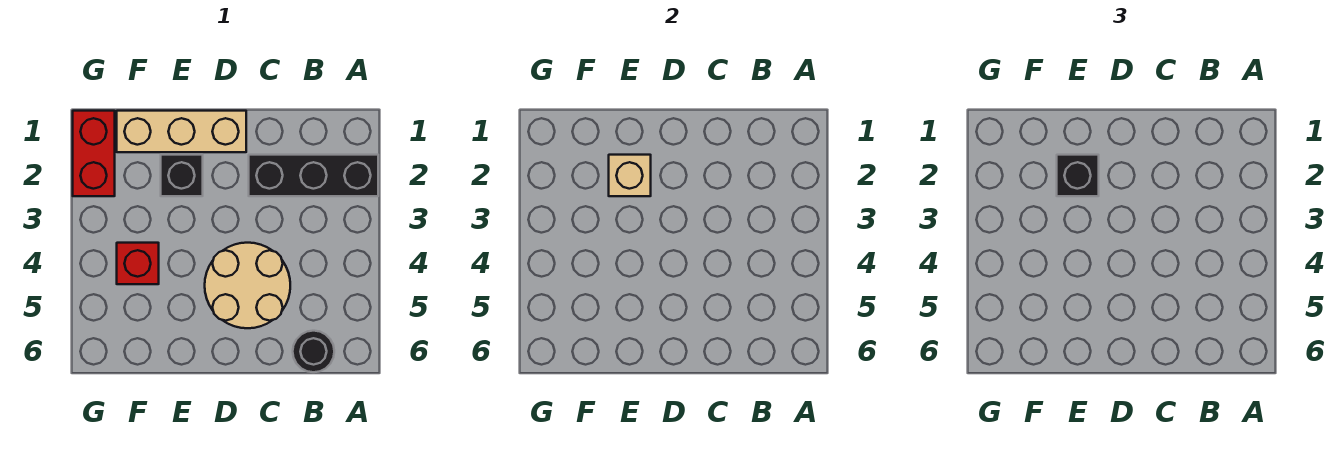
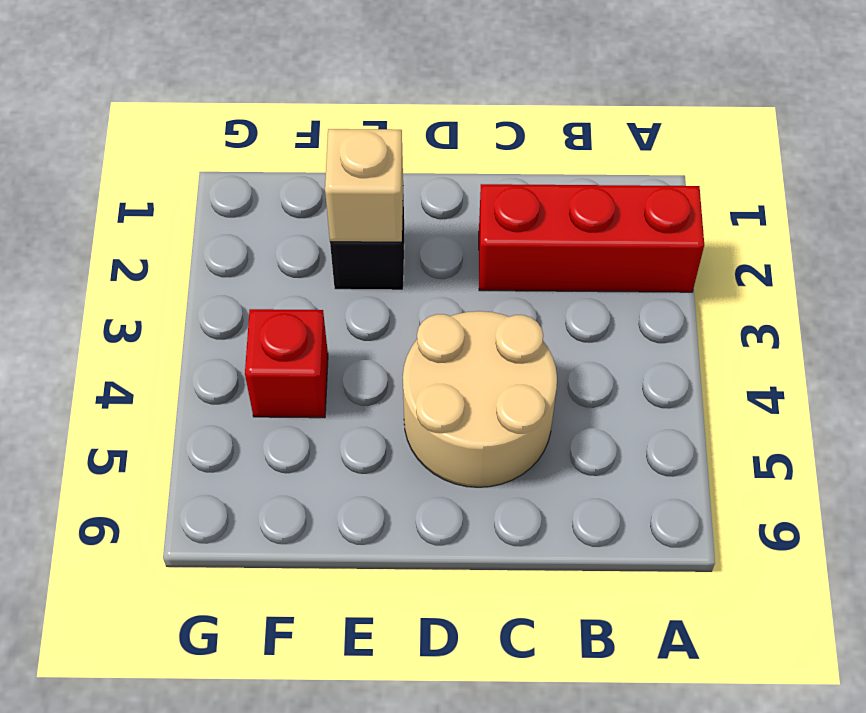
red brick A2:C2 level 1 -> black brick A2:C2 level 1
none -> black round brick B6 level 1
none -> tan brick D1:F1 level 1

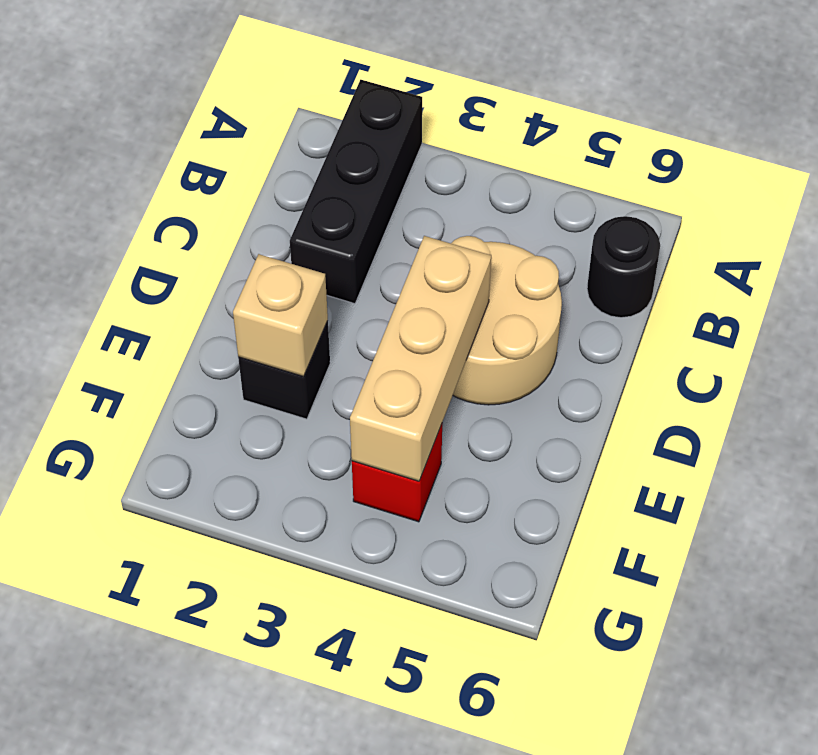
tan brick D4:F4 level 2 -> tan brick D1:F1 level 1
none -> red brick G1:G2 level 1
none -> black brick E2 level 3

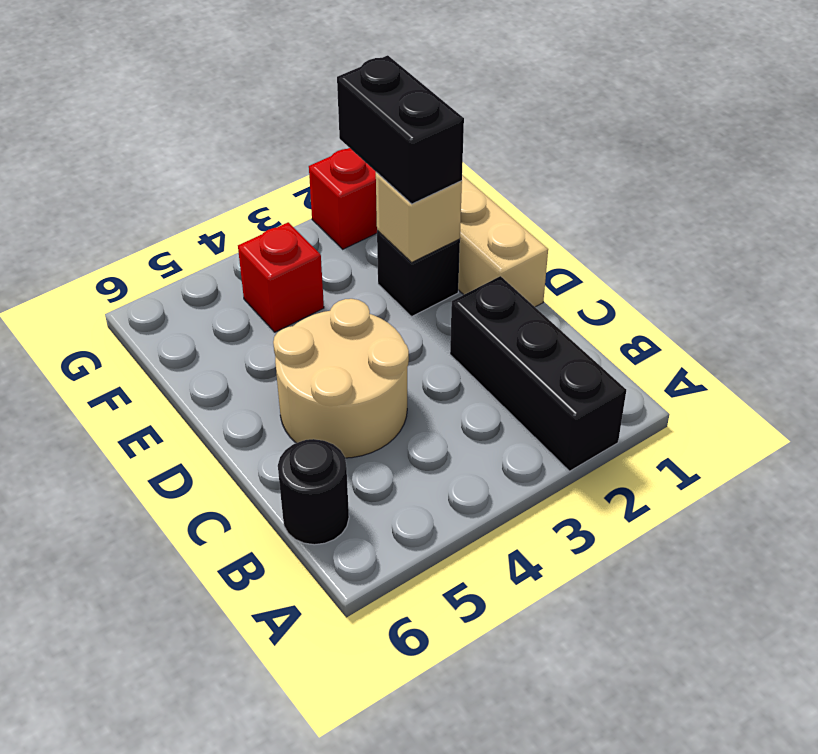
black brick E2:F2 level 3 -> black brick E2 level 3

